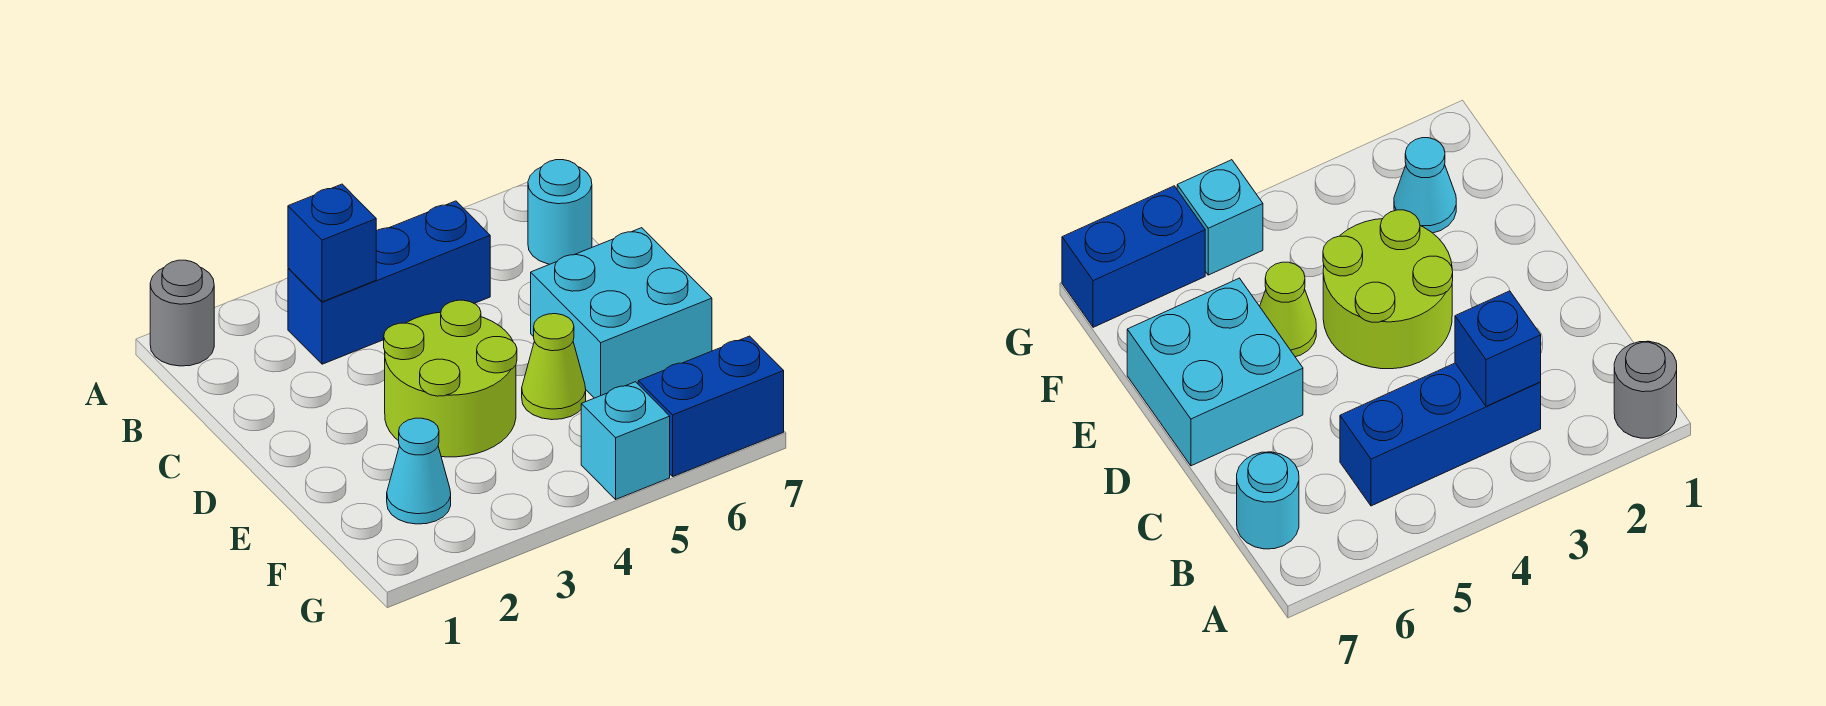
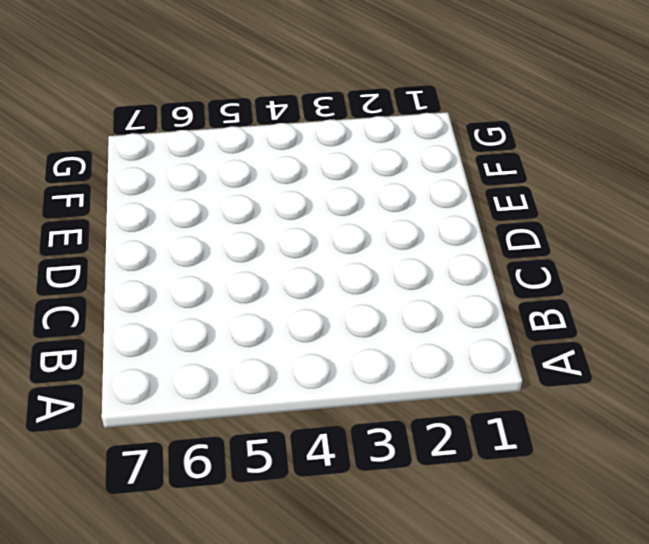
none -> grey round brick A1 level 1
none -> blue brick B3:B5 level 1

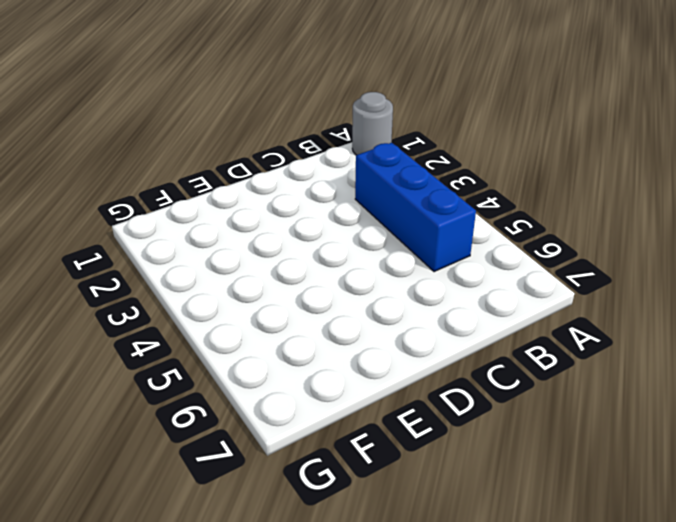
none -> cyan round brick B7 level 1
none -> lime round brick D3:E4 level 1

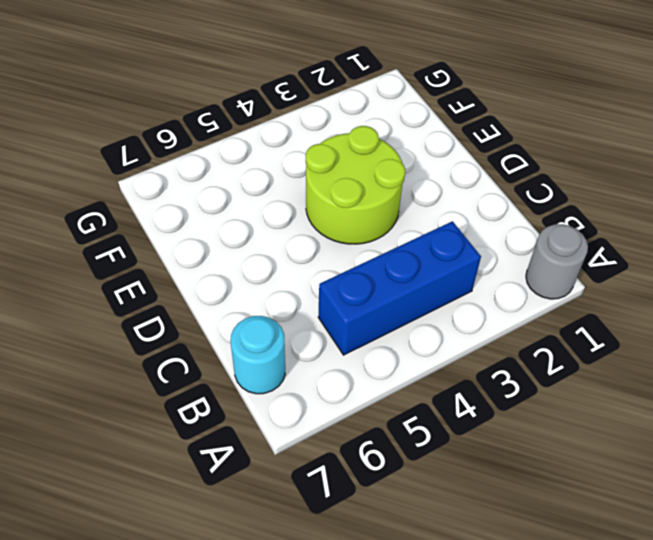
none -> cyan brick D6:E7 level 1
none -> lime cone E5 level 1

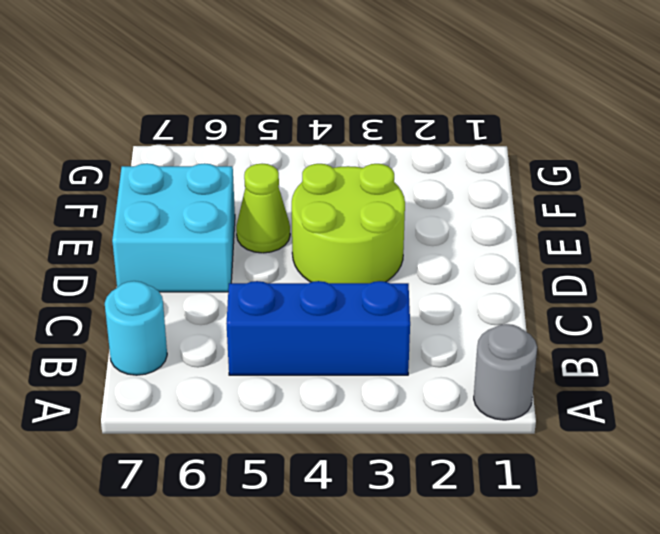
none -> cyan cone F2 level 1
none -> cyan brick G5 level 1

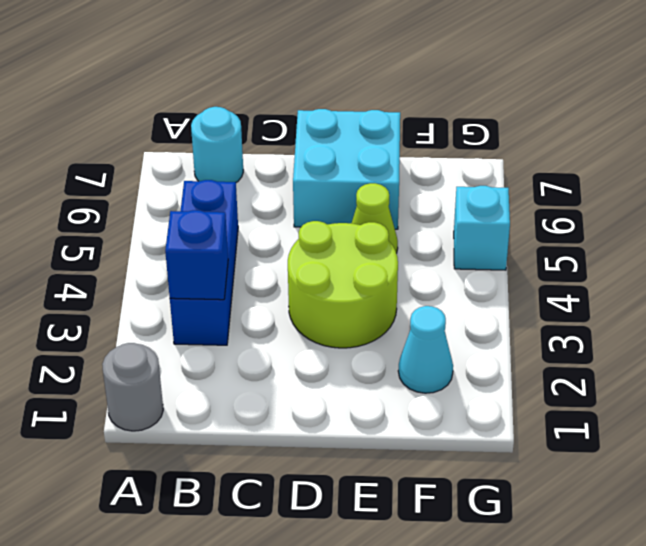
none -> blue brick G6:G7 level 1

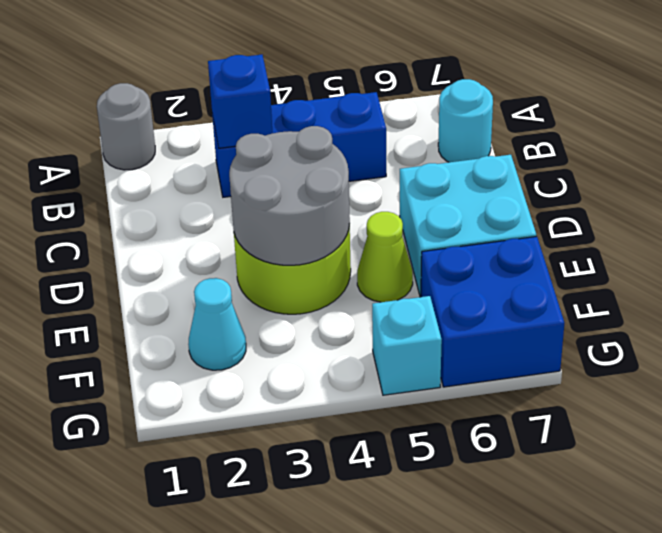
grey round brick D3:E4 level 2 -> none
blue brick F6:G7 level 1 -> blue brick G6:G7 level 1

